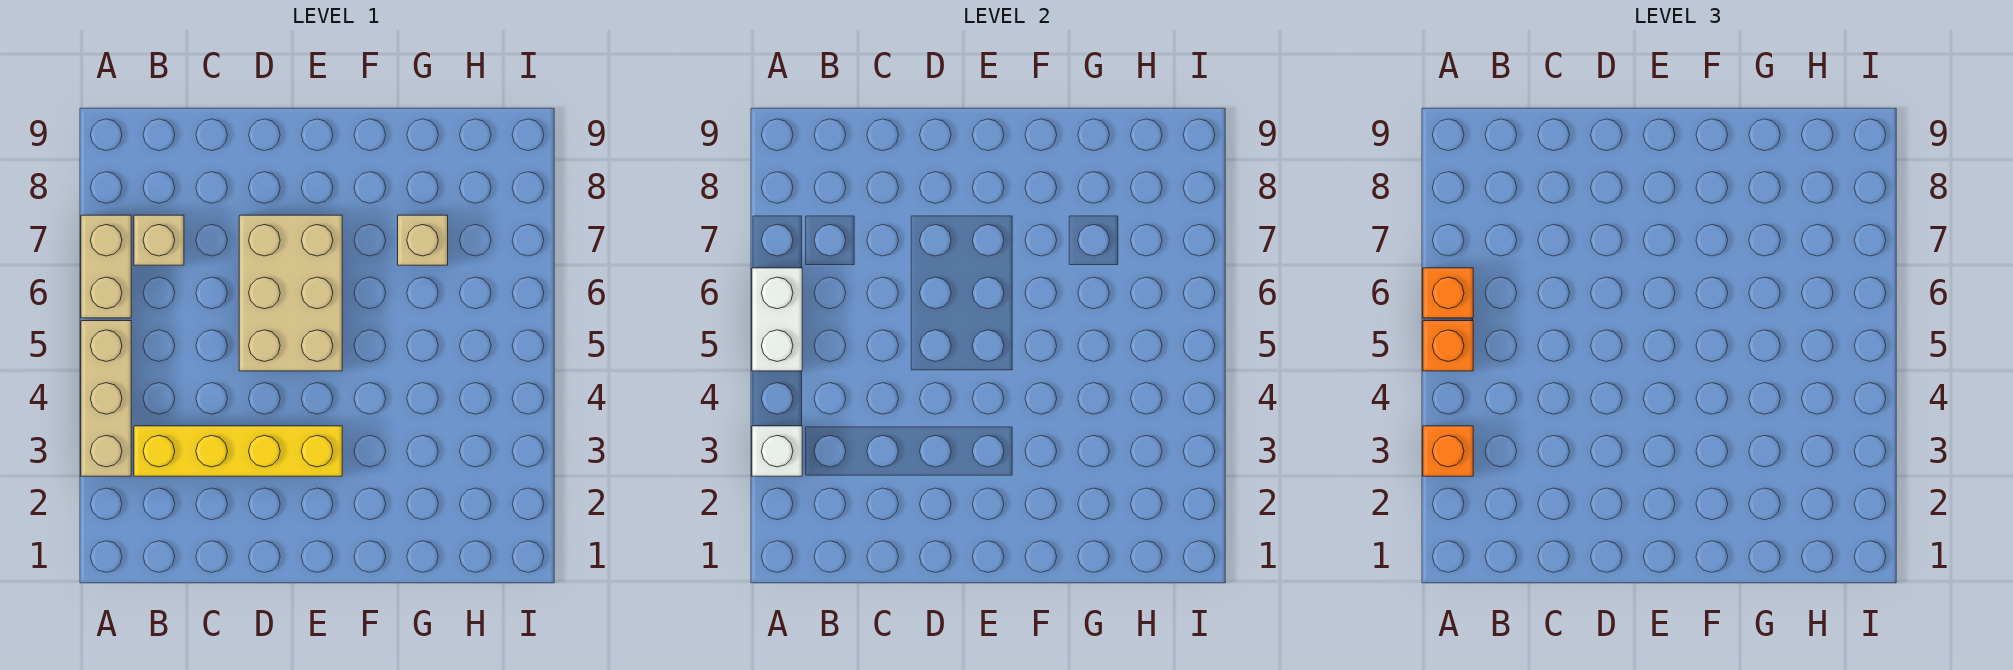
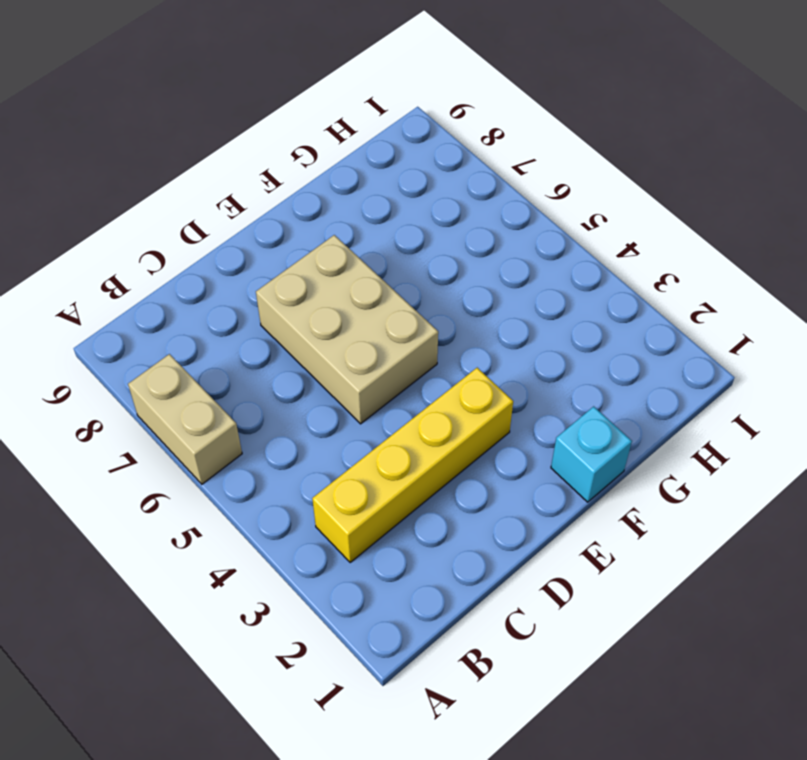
cyan brick F1 level 1 -> none
none -> tan brick A3:A5 level 1
none -> tan brick B7 level 1

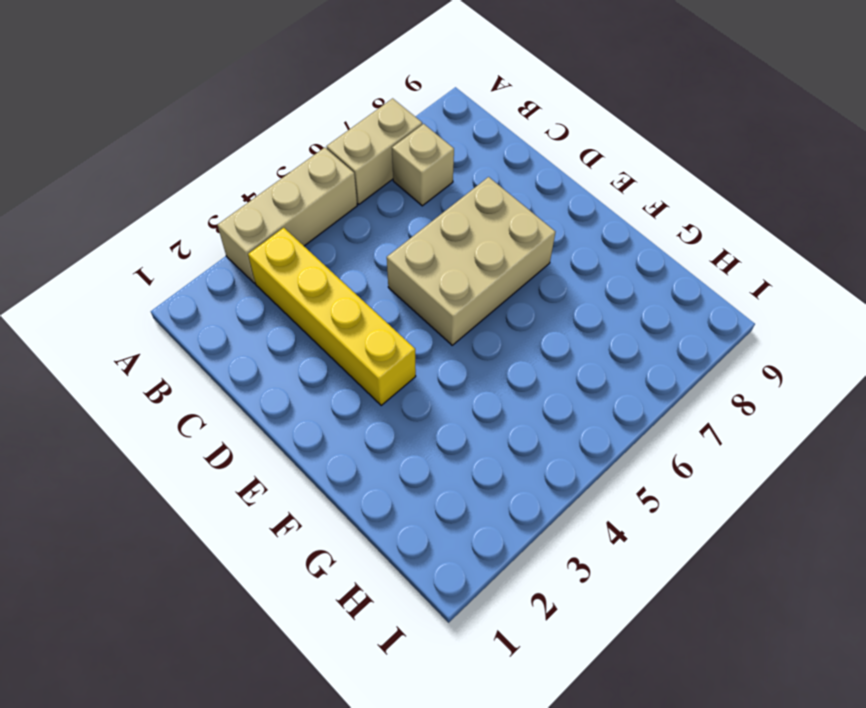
none -> tan brick G7 level 1
none -> white brick A3 level 2

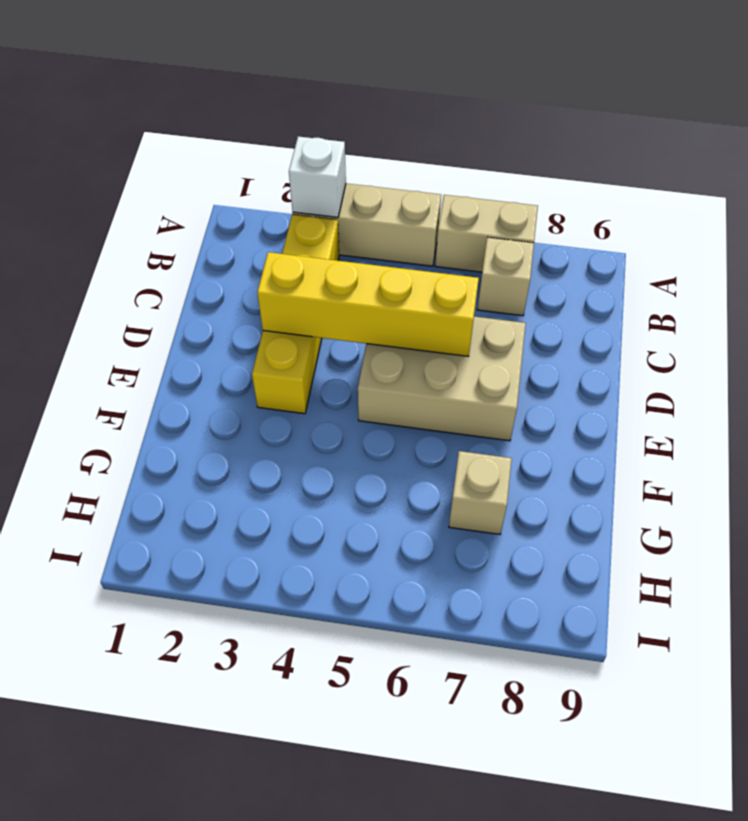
yellow brick D3:D6 level 2 -> none
none -> white brick A5:A6 level 2
none -> orange brick A3 level 3

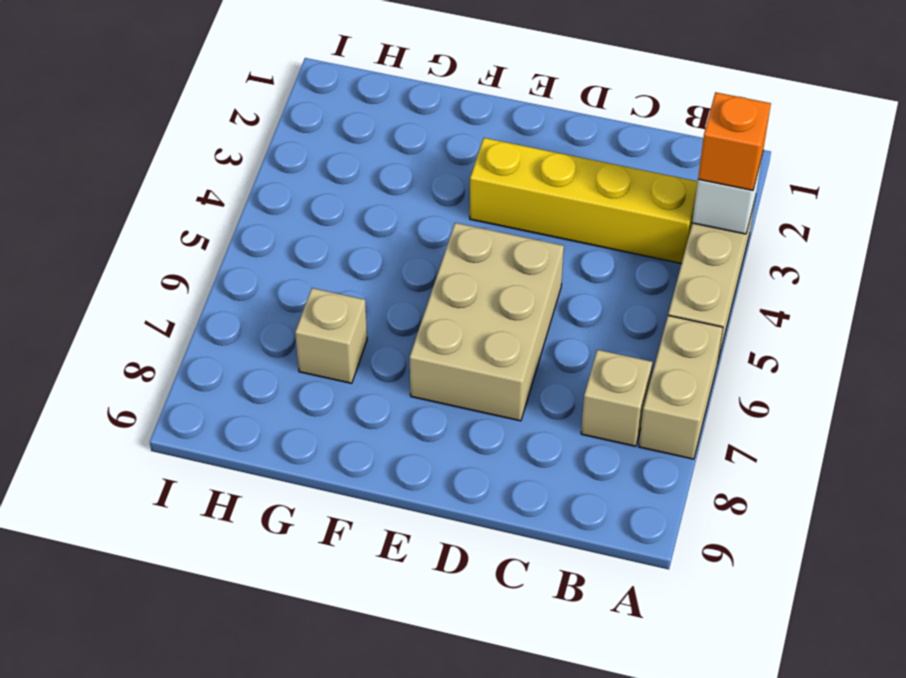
none -> white brick A5:A6 level 2
none -> orange brick A5 level 3

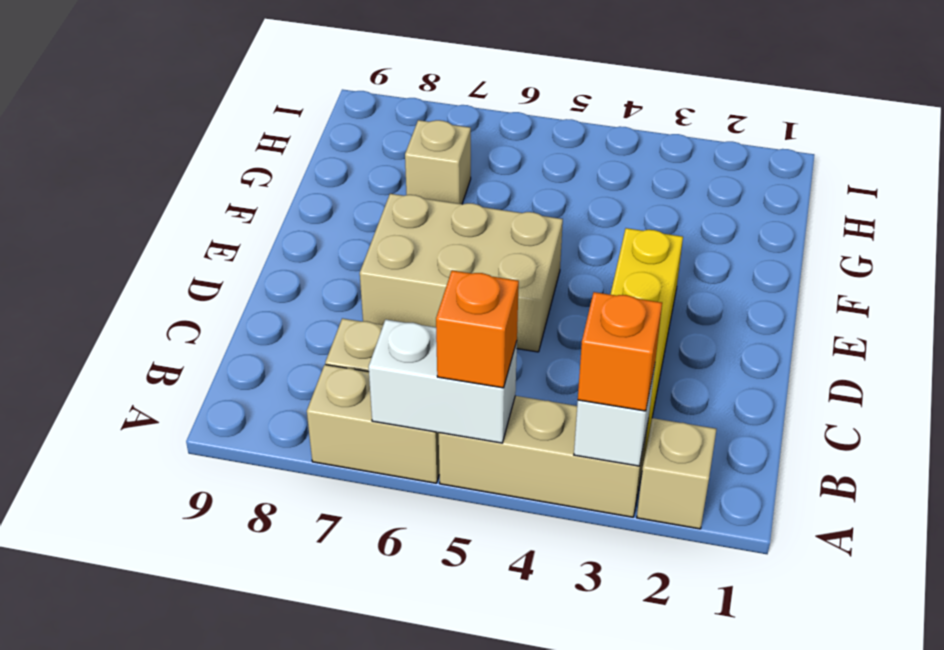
tan brick A2 level 1 -> none
none -> orange brick A6 level 3

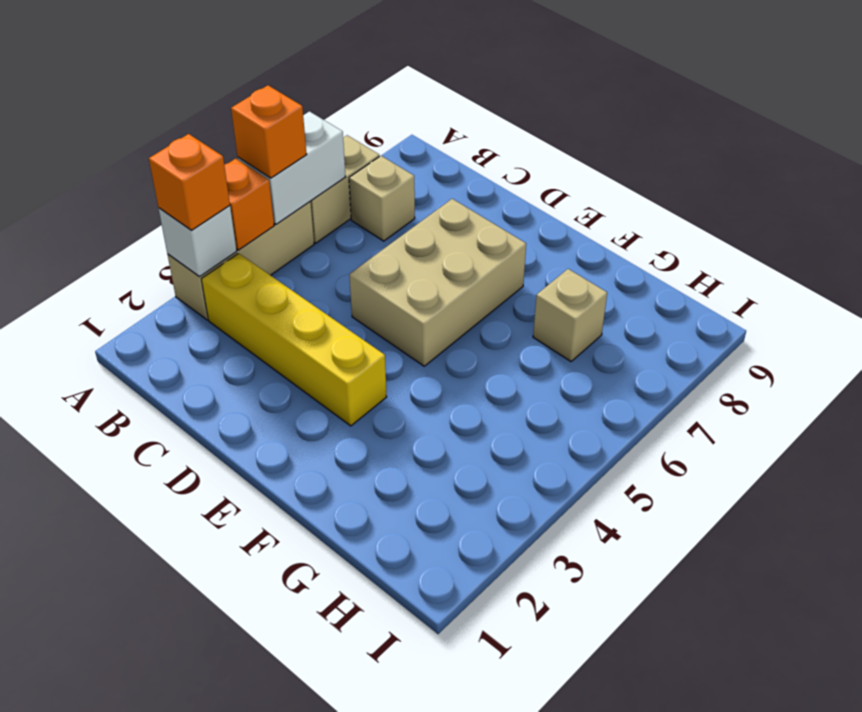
orange brick A4 level 2 -> orange brick A6 level 3

